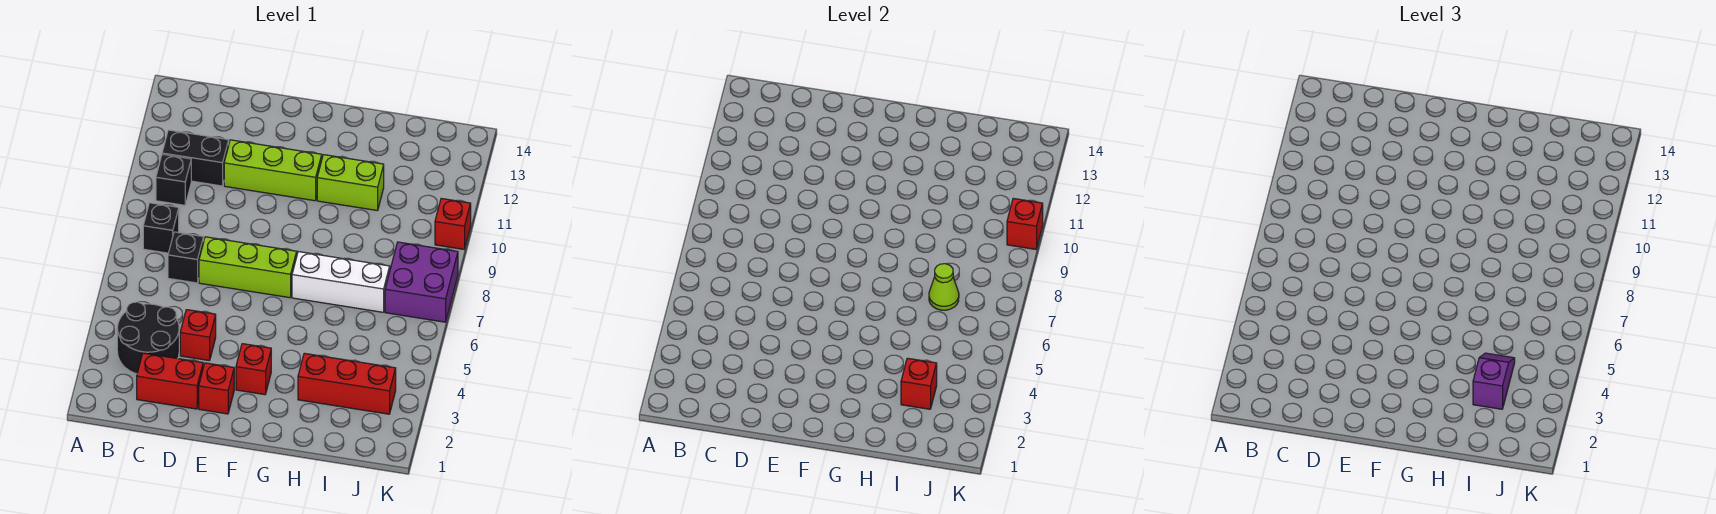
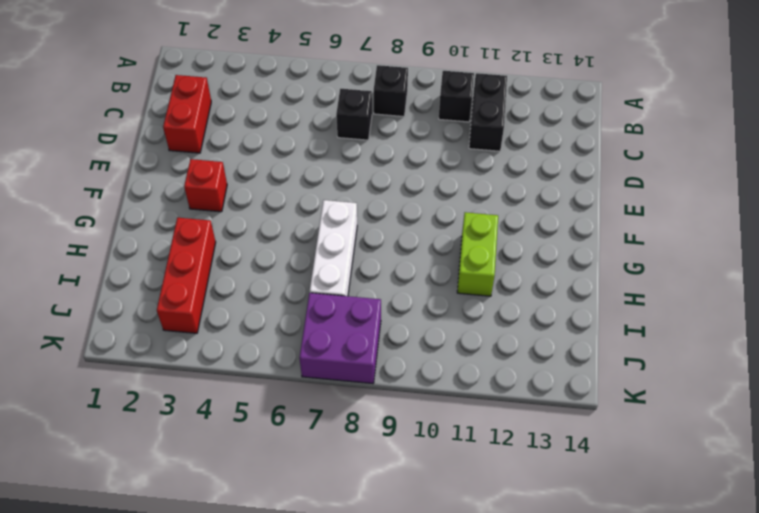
none -> black round brick B3:C4 level 1
none -> red brick D4 level 1
none -> lime brick D7:F7 level 1

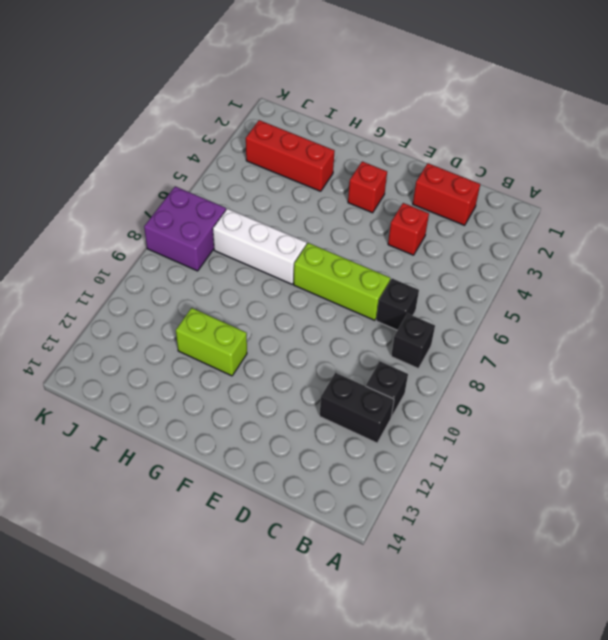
none -> black round brick B3:C4 level 1
none -> lime brick D11:F11 level 1
none -> red brick E2 level 1

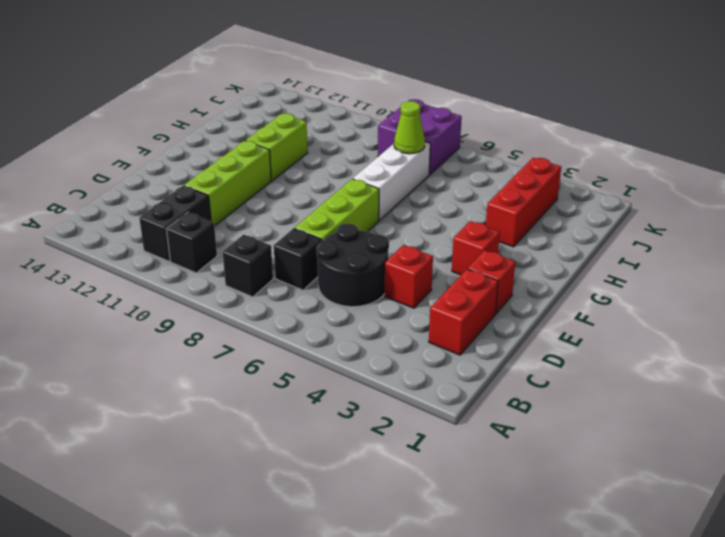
black round brick C5:D6 level 1 -> black round brick B3:C4 level 1
none -> red brick K10 level 1
none -> red brick I3 level 2
none -> red brick K10 level 2

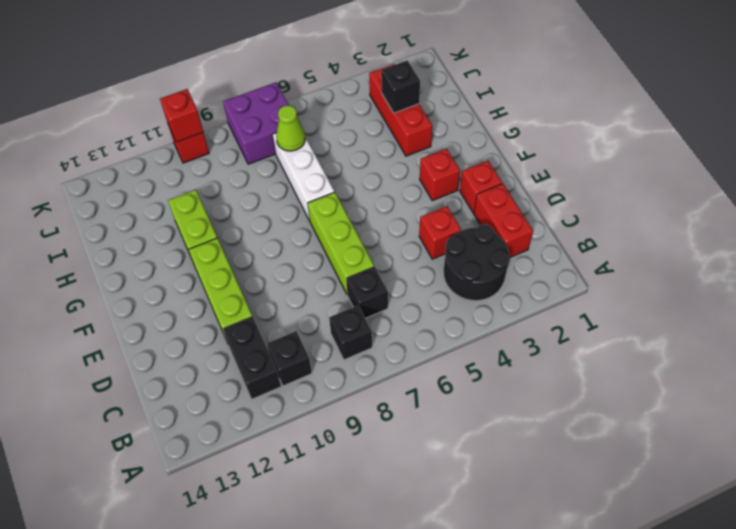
black brick I3 level 2 -> red brick I3 level 2
none -> purple slope I3:I4 level 3 top 3

